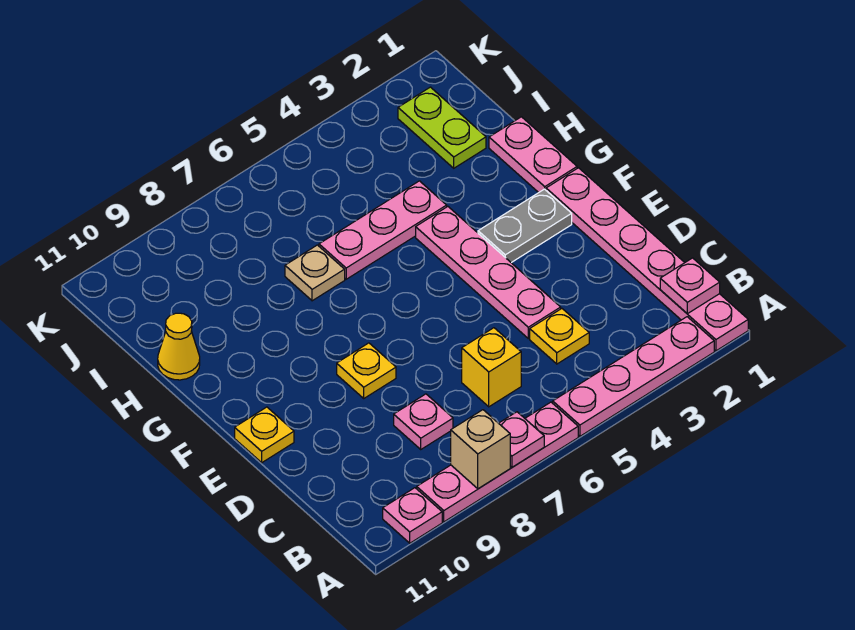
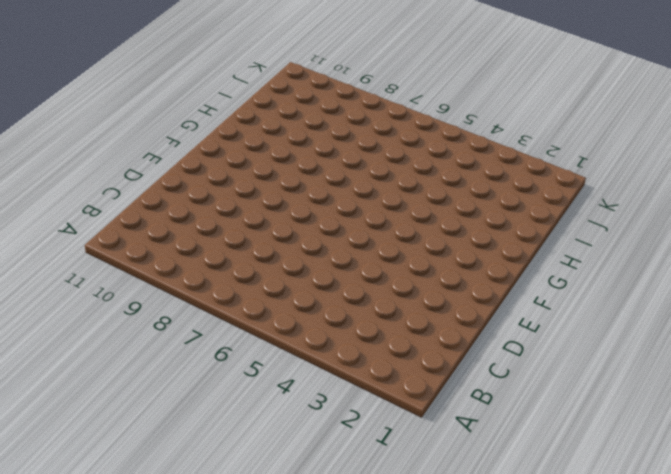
none -> pink plate A1:F1 level 1
none -> pink plate A2:A5 level 1
none -> pink plate A6:A9 level 1

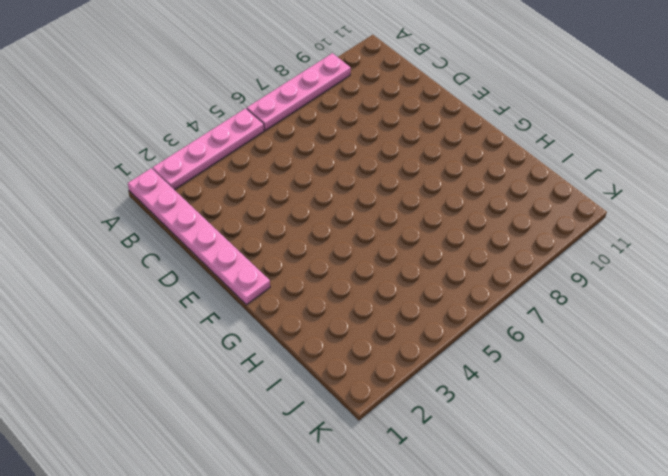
none -> pink plate A10 level 1
none -> yellow plate C4 level 1
none -> yellow brick C6 level 1

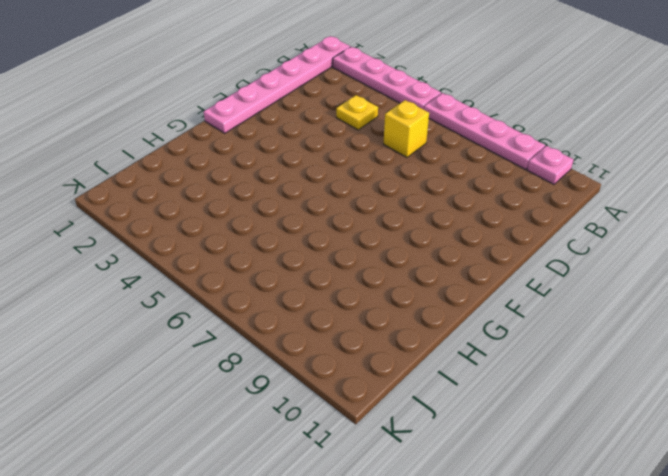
none -> pink plate C8 level 1
none -> pink plate D4:G4 level 1
none -> yellow plate E8 level 1

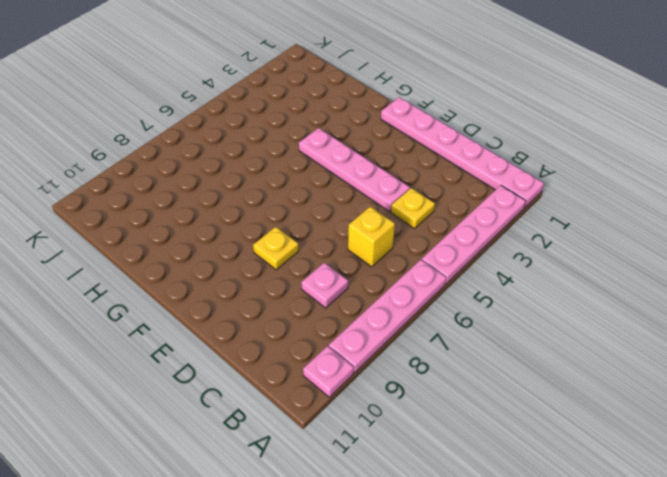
none -> yellow plate E11 level 1
none -> grey plate F2:F3 level 1
none -> pink plate G1:H1 level 1

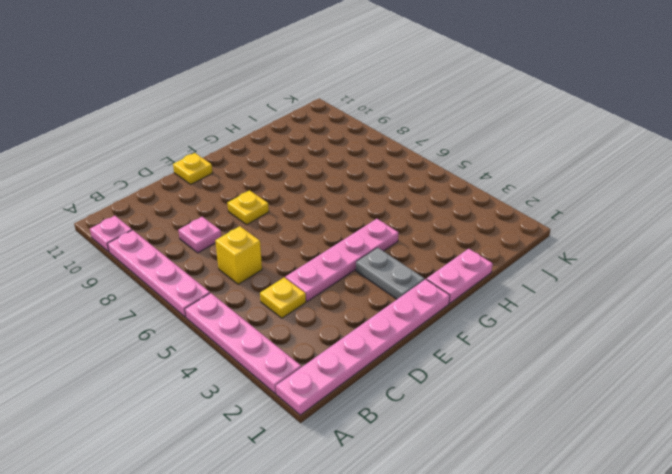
none -> pink plate H4:H6 level 1
none -> tan plate H7 level 1
none -> yellow cone H11 level 1

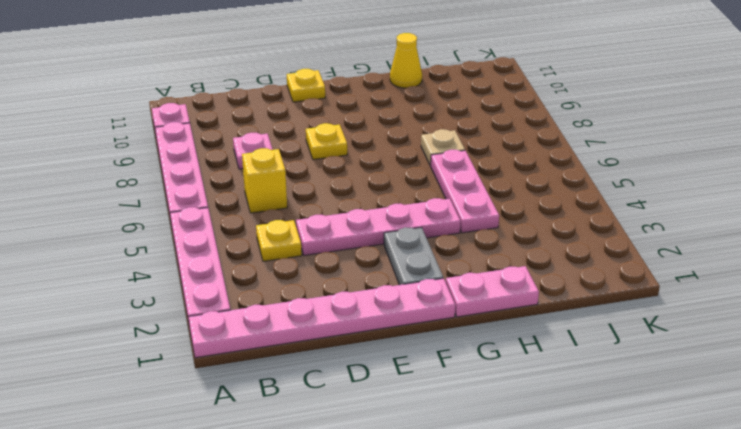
none -> lime plate I2:J2 level 1
none -> pink plate A7 level 2
none -> tan brick A8 level 2

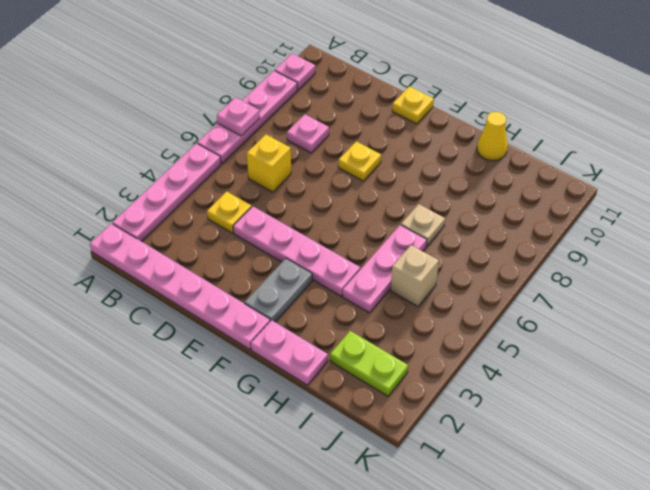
tan brick I5 level 1 -> tan brick A8 level 2
none -> pink plate B1 level 2

